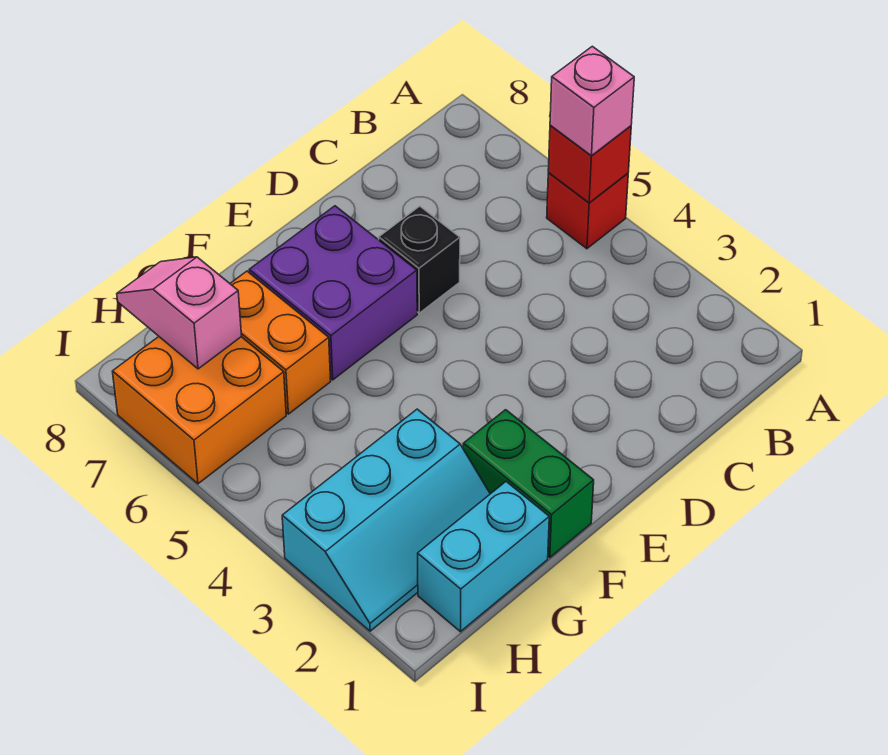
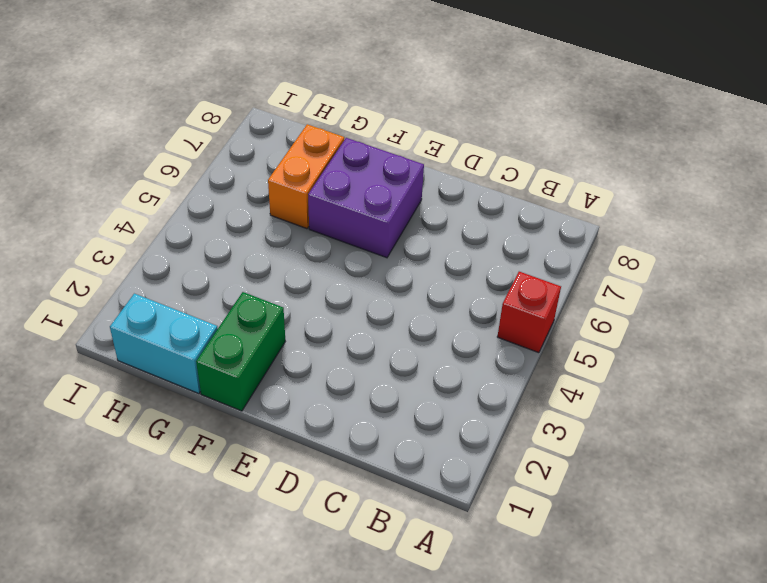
none -> black brick D6 level 1
none -> cyan slope G2:I3 level 1 top 3

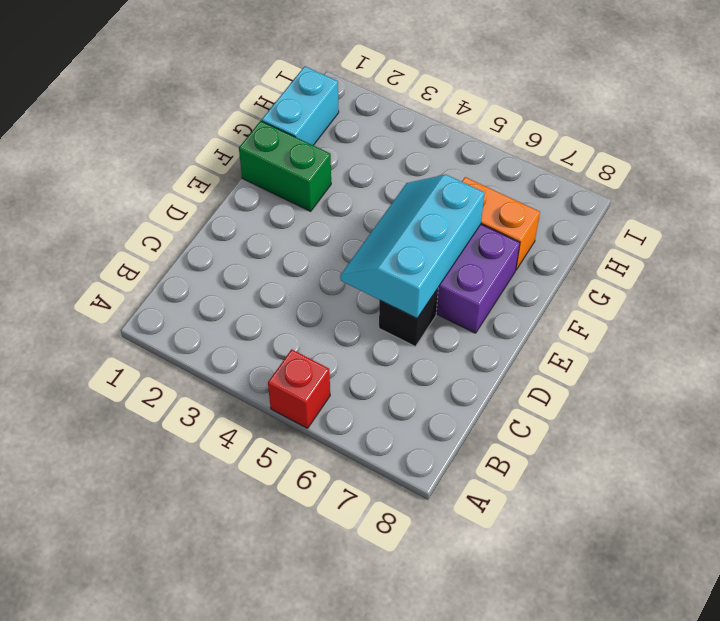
cyan slope D5:F6 level 2 top 6 -> cyan slope G2:I3 level 1 top 3
none -> orange brick H6:I7 level 1
none -> red brick A5 level 2

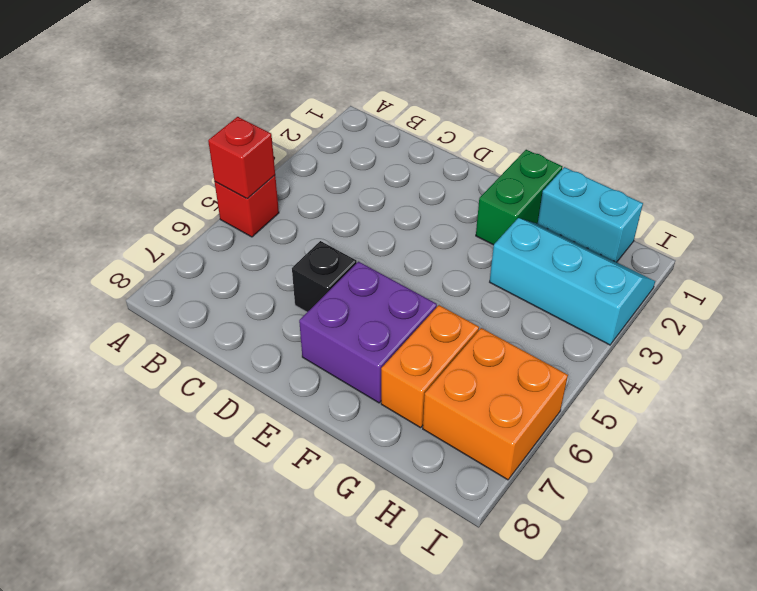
none -> pink slope H7:H8 level 2 top 7
none -> pink brick A5 level 3

